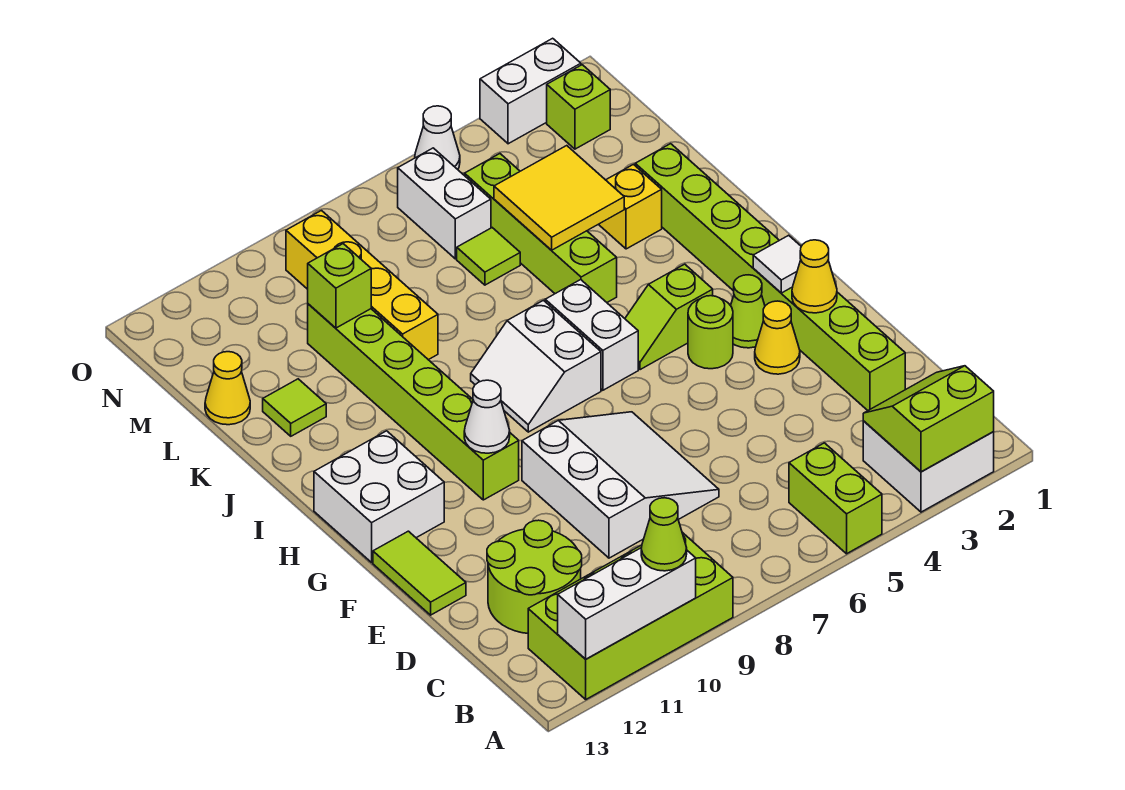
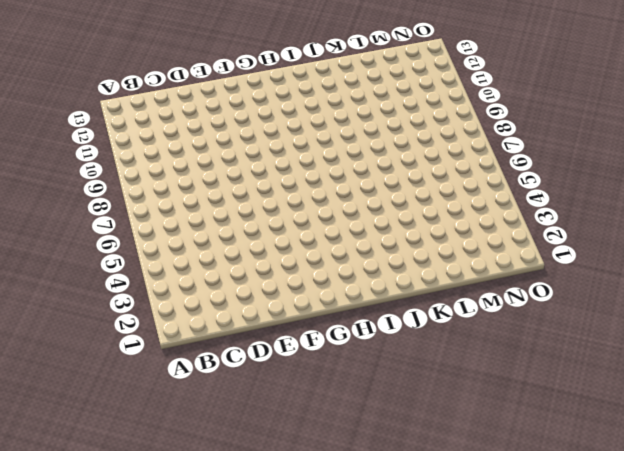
none -> white brick A2:B3 level 1
none -> lime brick A5:B5 level 1
none -> lime brick A9:B12 level 1
none -> lime round brick C11:D12 level 1

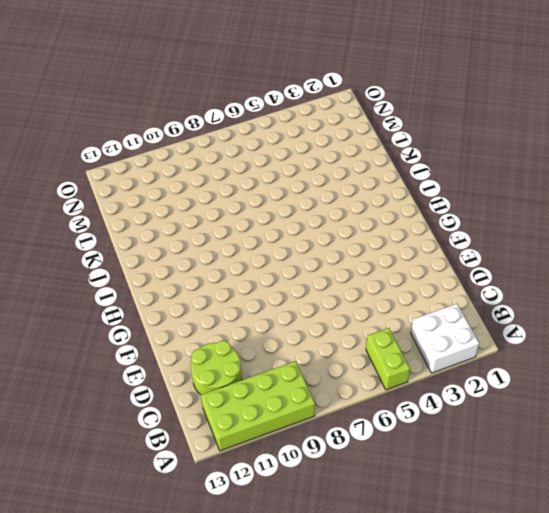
none -> lime brick D2:K2 level 1
none -> white slope D7:F9 level 1 top 9
none -> lime tile E13:F13 level 1
none -> yellow cone F3 level 1

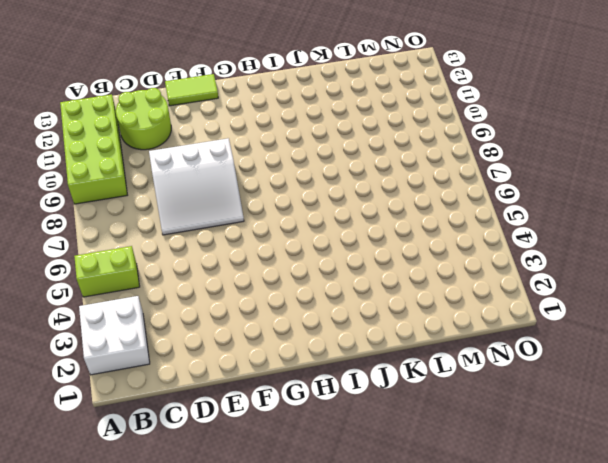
none -> lime brick D2:K2 level 1
none -> yellow cone F3 level 1
none -> lime cone G3 level 1
none -> lime round brick G4 level 1

